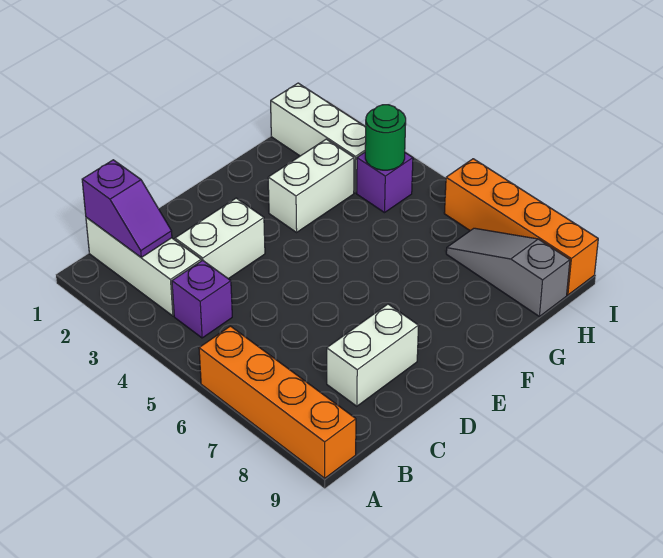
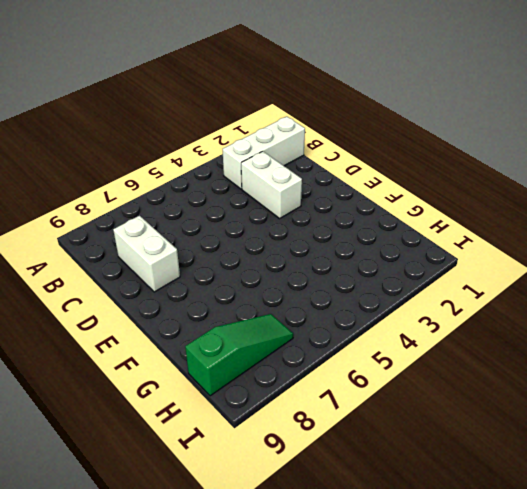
green slope H7:H9 level 1 top 9 -> grey slope H7:H9 level 1 top 9
none -> orange brick A6:A9 level 1
none -> purple brick B4 level 1
none -> white brick F3:G3 level 1

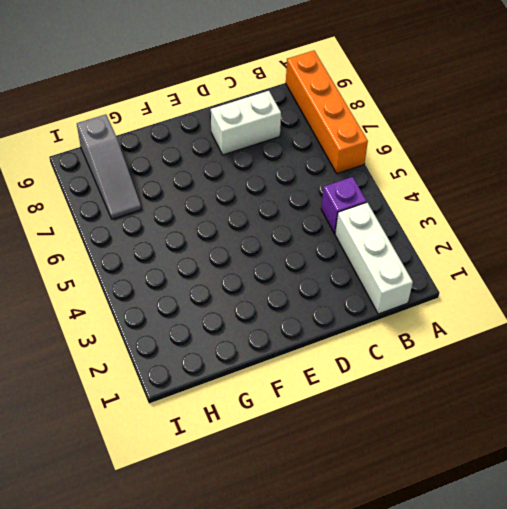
none -> white brick C3:D3 level 1
none -> white brick F3:G3 level 1
none -> white brick H1:H3 level 1

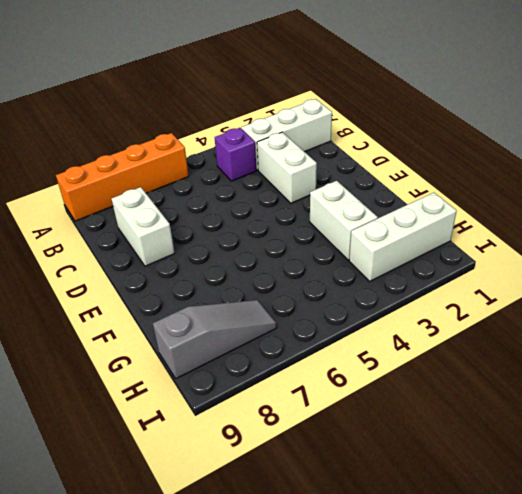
none -> purple brick H4 level 1
none -> orange brick I6:I9 level 1
none -> purple slope B1:B2 level 2 top 1

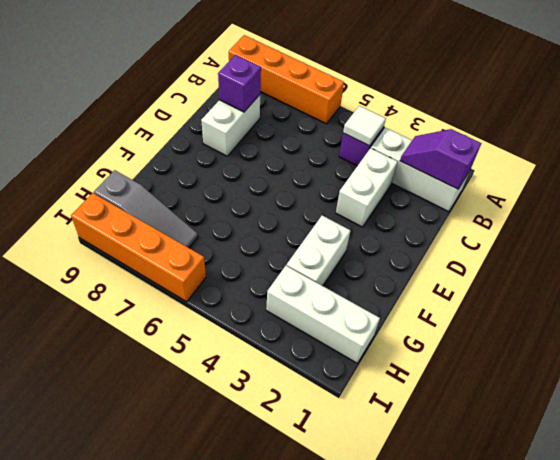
white tile B4 level 2 -> none
purple brick C8 level 2 -> purple brick H4 level 1
none -> green round brick H4 level 2

